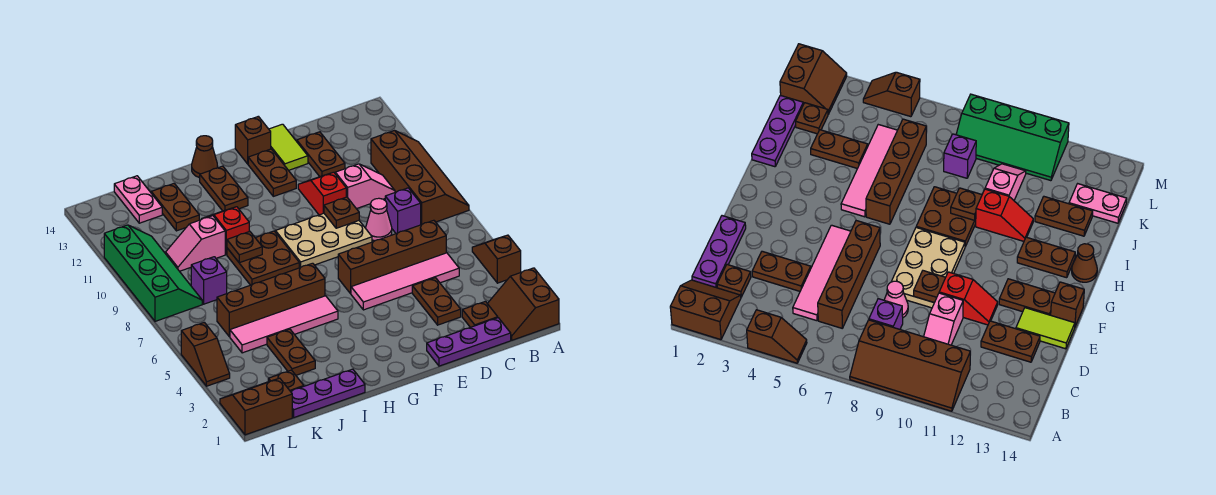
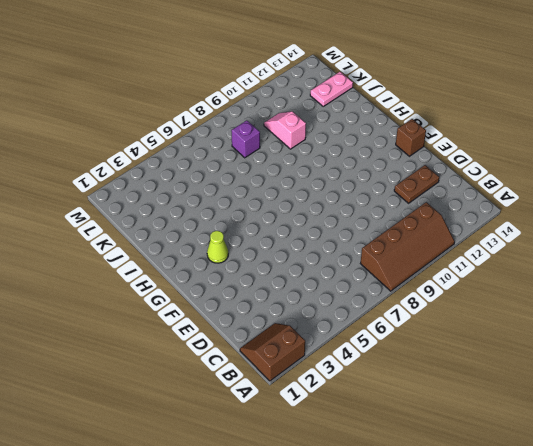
lime cone G3 level 1 -> none
none -> brown slope A4:A5 level 1 top 4
none -> purple plate C1:E1 level 1
none -> brown plate C2 level 1
none -> pink tile C5:F5 level 1

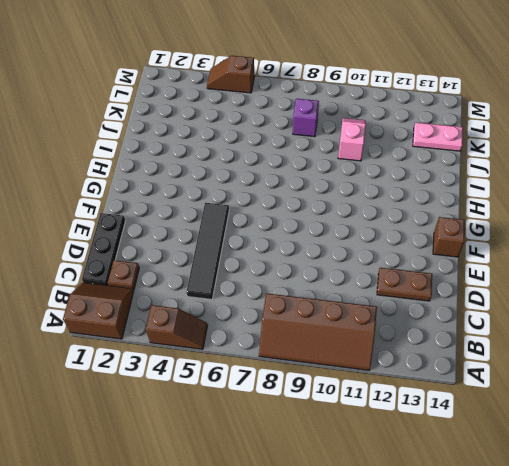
black plate C1:E1 level 1 -> purple plate C1:E1 level 1
black tile C5:F5 level 1 -> pink tile C5:F5 level 1
none -> brown brick C6:F6 level 1
none -> purple brick C8 level 1
none -> pink slope C10:D10 level 1 top D
none -> brown plate D3:D4 level 1

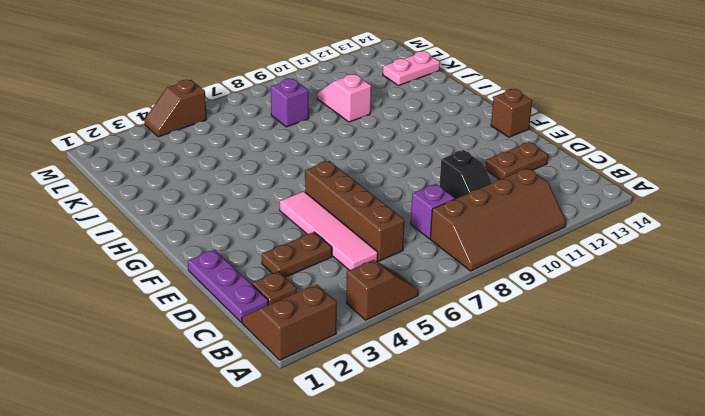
black slope C10:D10 level 1 top D -> pink slope C10:D10 level 1 top D
none -> pink cone D8 level 1
none -> tan plate E8:G9 level 1
none -> red slope E10:E11 level 1 top 10
none -> lime tile E13:E14 level 1

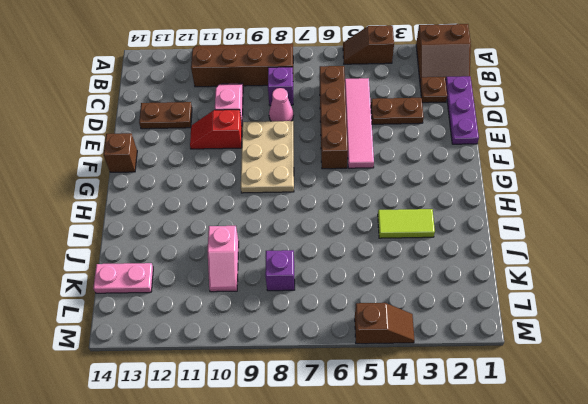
lime tile I3:I4 level 1 -> lime tile E13:E14 level 1
none -> brown plate F12:F13 level 1
none -> pink tile H5:K5 level 1
none -> brown brick H6:K6 level 1
none -> brown plate H8:I9 level 1

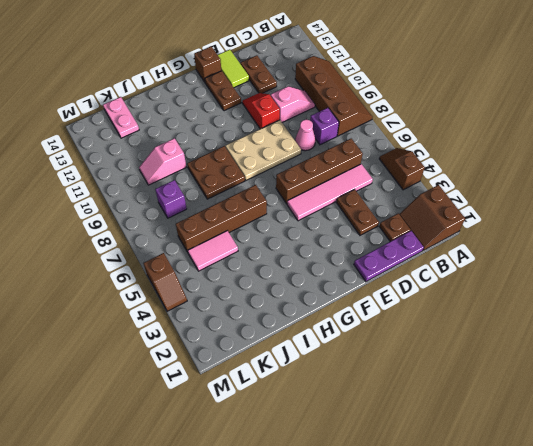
pink tile J5:K5 level 1 -> pink tile H5:K5 level 1
none -> brown plate H12:H13 level 1
none -> brown cone H14 level 1
none -> purple plate I1:K1 level 1
none -> red slope I10:I11 level 1 top 10

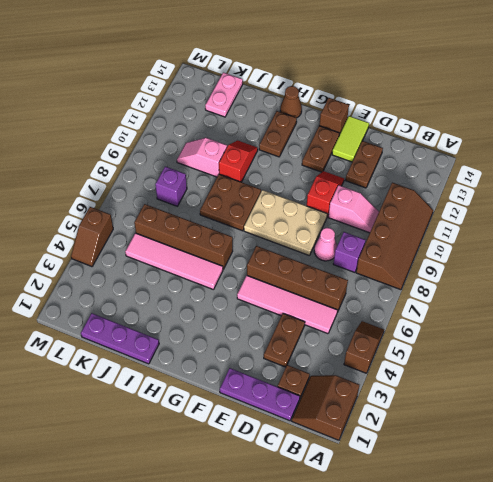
none -> brown plate J3:J4 level 1
none -> brown plate J12:J13 level 1
none -> brown plate K2 level 1
none -> brown slope L1:M2 level 1 top 1

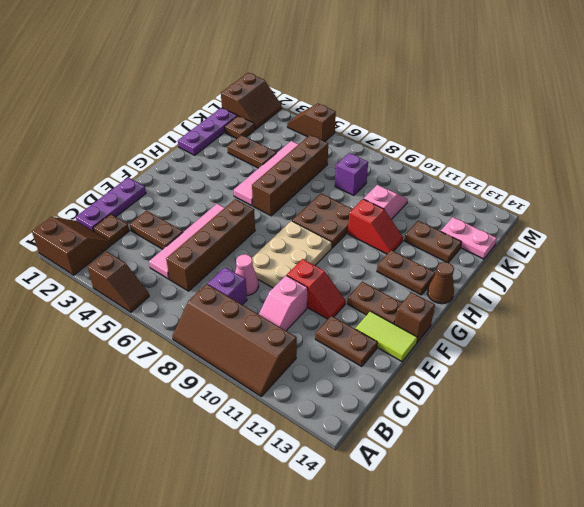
none -> green slope L8:M11 level 1 top M
none -> brown plate E9 level 2
none -> brown plate I9 level 2

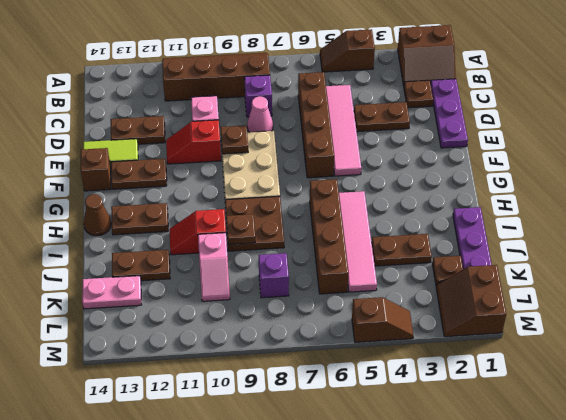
none -> green slope L8:M11 level 1 top M

